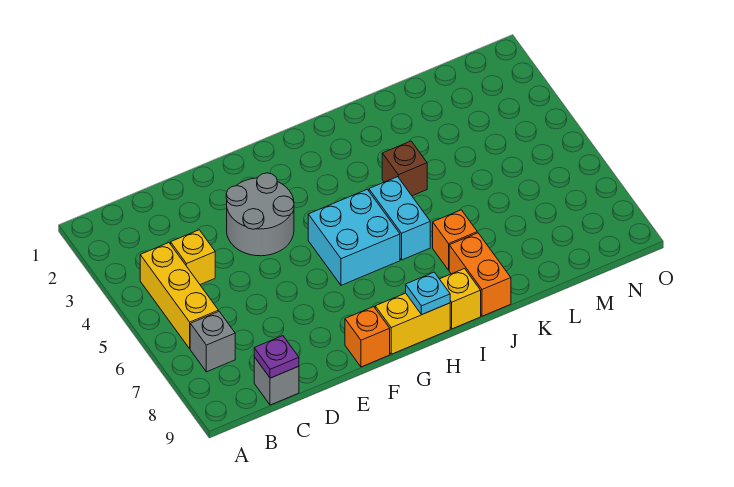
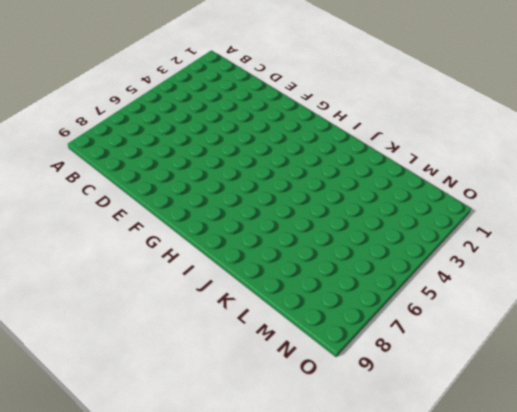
none -> yellow brick B4:B6 level 1
none -> grey brick B7 level 1
none -> yellow brick C4 level 1

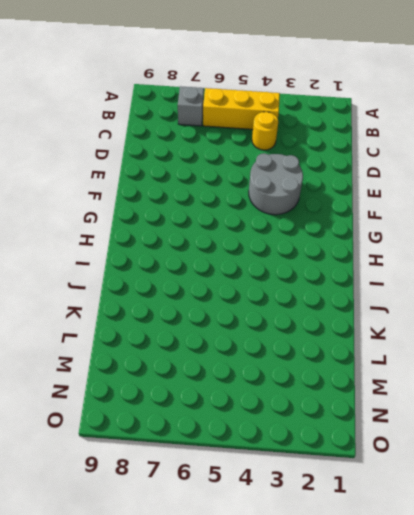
yellow round brick C4 level 1 -> yellow brick C4 level 1
none -> grey brick C9 level 1
none -> orange brick F9 level 1
none -> cyan brick G5:H6 level 1

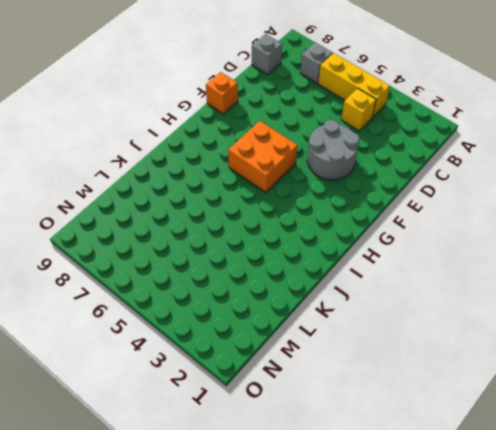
orange brick G5:H6 level 1 -> cyan brick G5:H6 level 1
none -> yellow brick G9:H9 level 1
none -> cyan brick I5:I6 level 1
none -> yellow brick I9 level 1

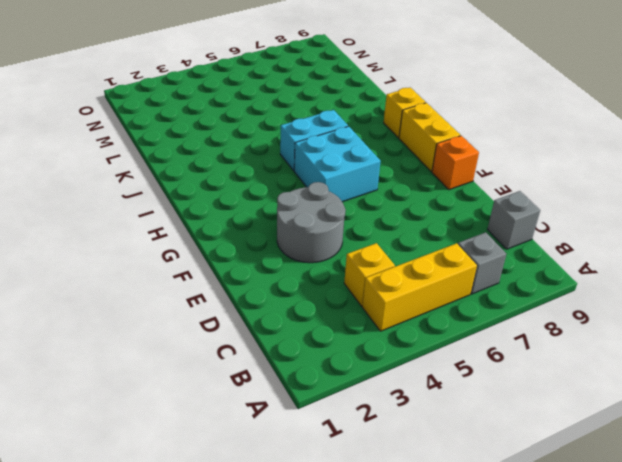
none -> brown brick J4 level 1
none -> orange brick J7 level 1
none -> orange brick J8:J9 level 1

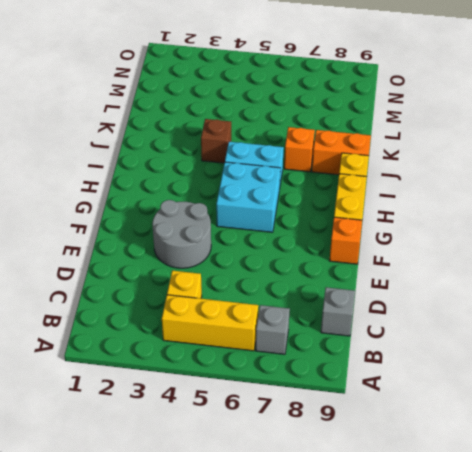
none -> purple plate C9 level 2
none -> cyan plate H9 level 2

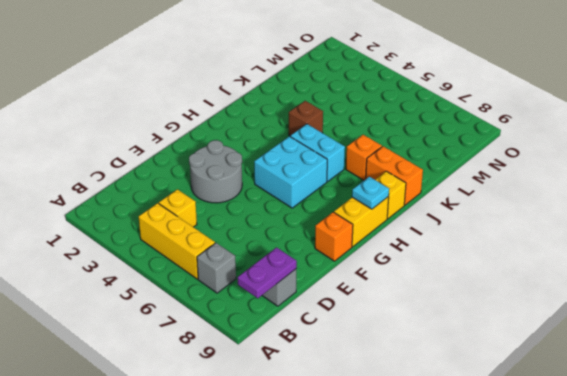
purple plate B9:C9 level 2 -> purple plate C9 level 2

